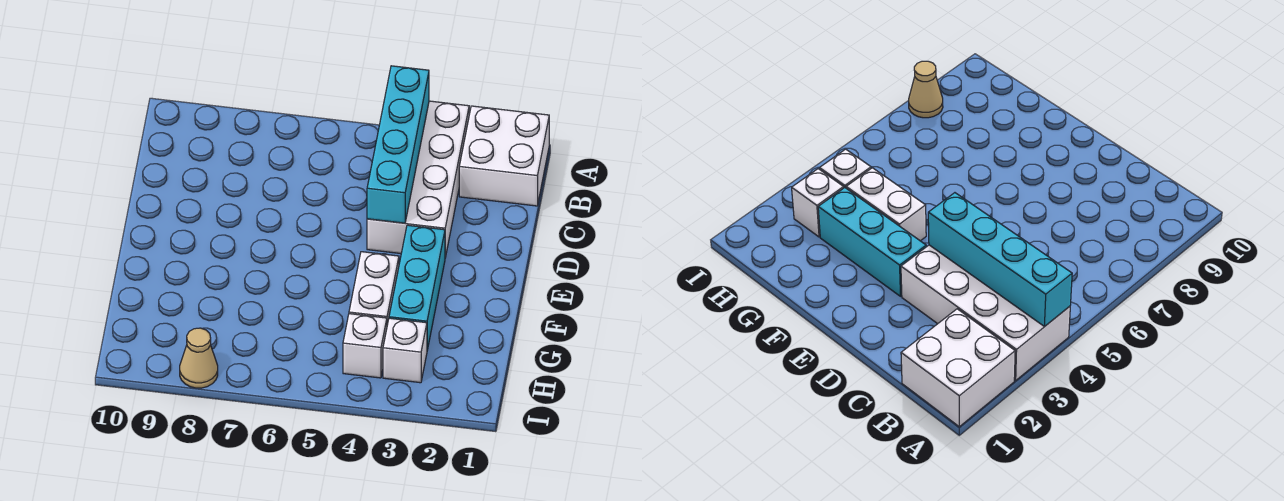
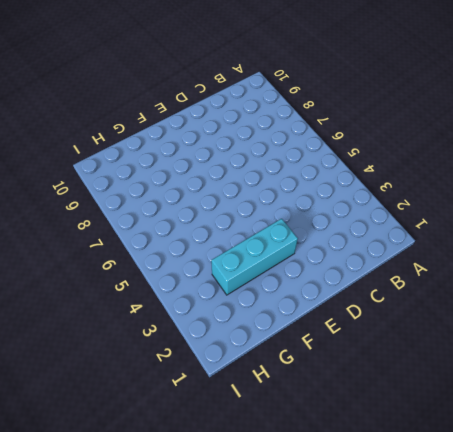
none -> white brick A1:B2 level 1
none -> white brick A3:D4 level 1

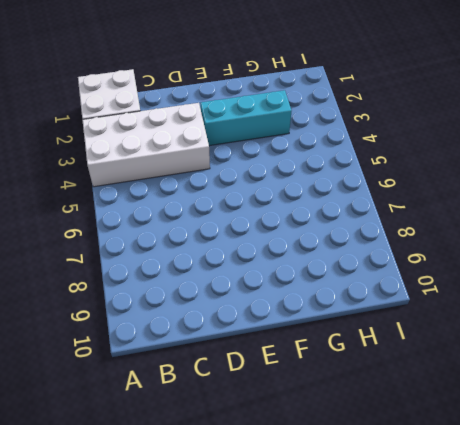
none -> white brick F4:G4 level 1
none -> white brick H3 level 1

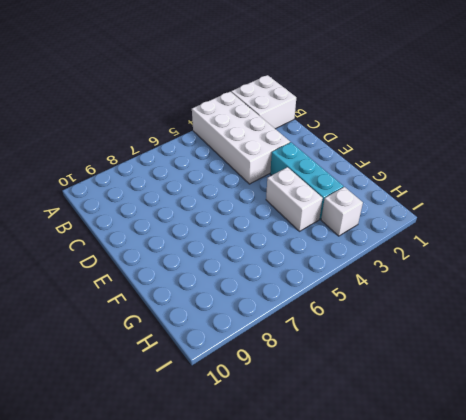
none -> white brick H4 level 1
none -> tan cone I8 level 1

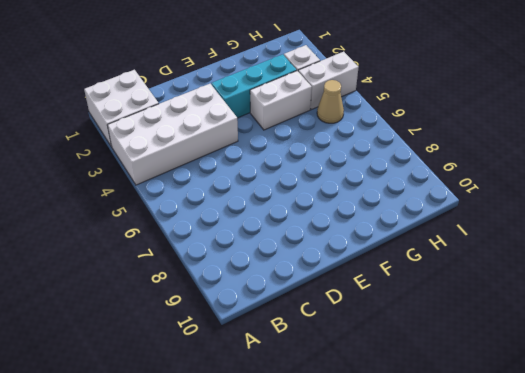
white brick H4:I4 level 1 -> white brick H4 level 1
tan cone H5 level 1 -> tan cone I8 level 1
none -> cyan brick A4:D4 level 2

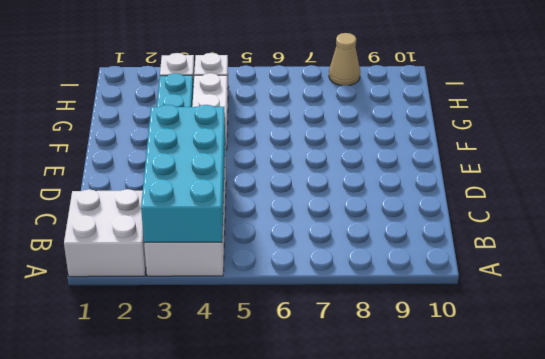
cyan brick A3:D4 level 2 -> cyan brick A4:D4 level 2

